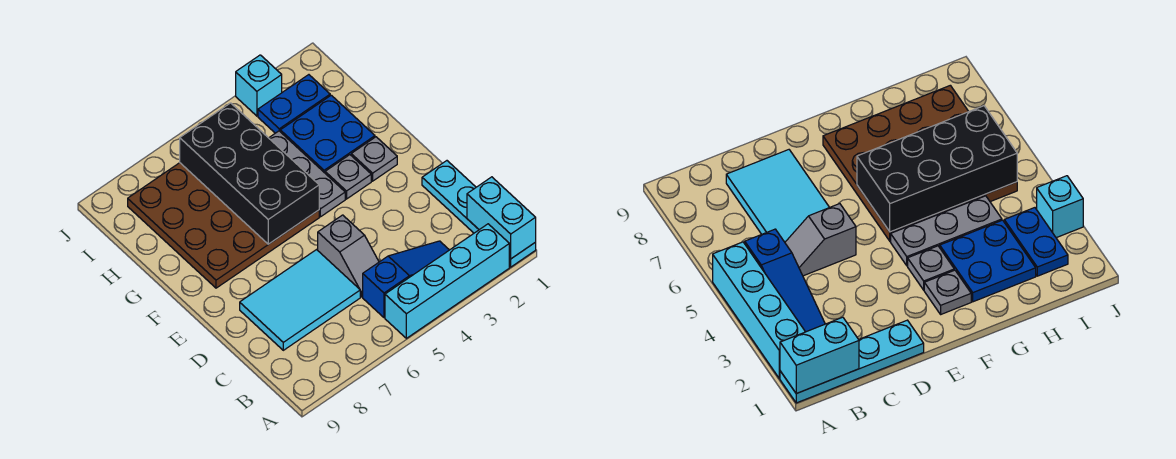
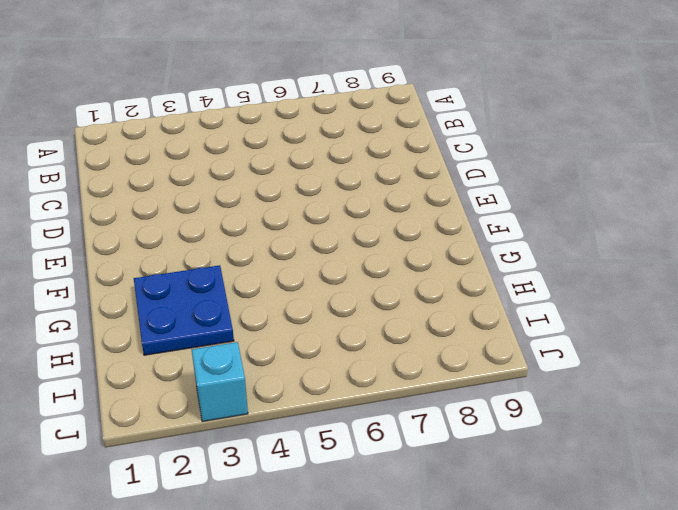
none -> cyan plate A1:D1 level 1
none -> cyan brick A2:A5 level 1
none -> blue slope B3:B5 level 1 top 5

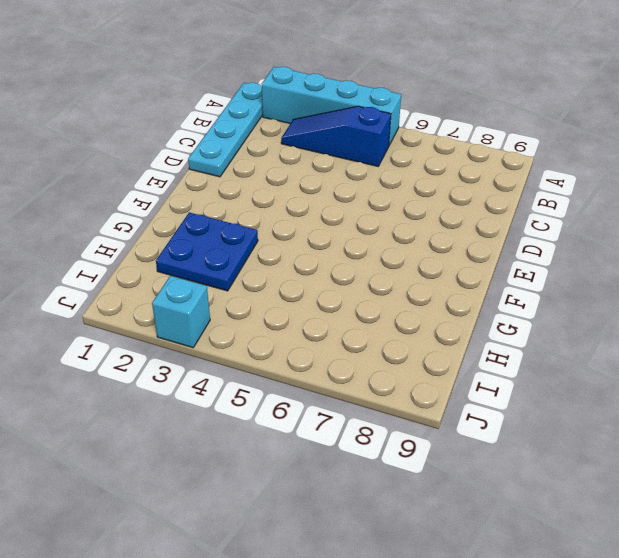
none -> grey slope C5:D5 level 1 top D
none -> cyan tile C6:D8 level 1
none -> grey plate F2 level 1

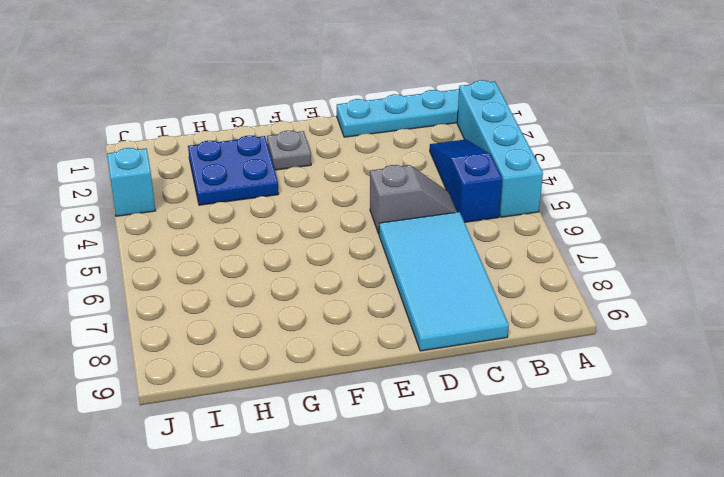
cyan tile C6:D9 level 1 -> cyan tile C6:D8 level 1
none -> grey plate F3 level 1
none -> grey plate F4:H4 level 1
none -> brown plate F5:I8 level 1

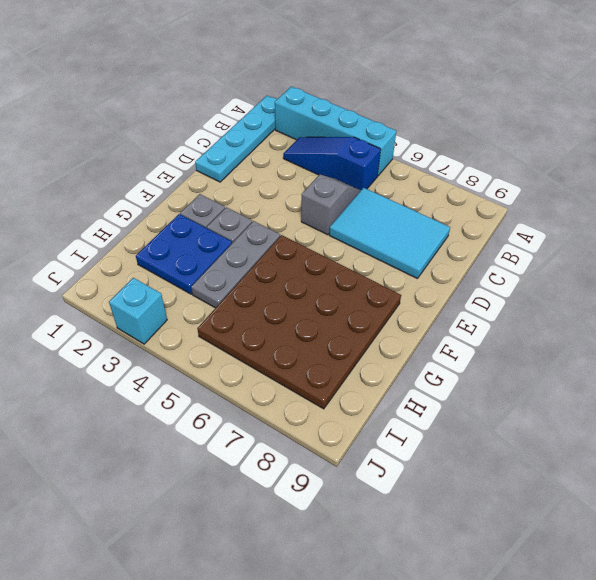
none -> blue plate I2:I3 level 1
none -> cyan brick A1:B1 level 2
none -> black brick F5:I6 level 2

